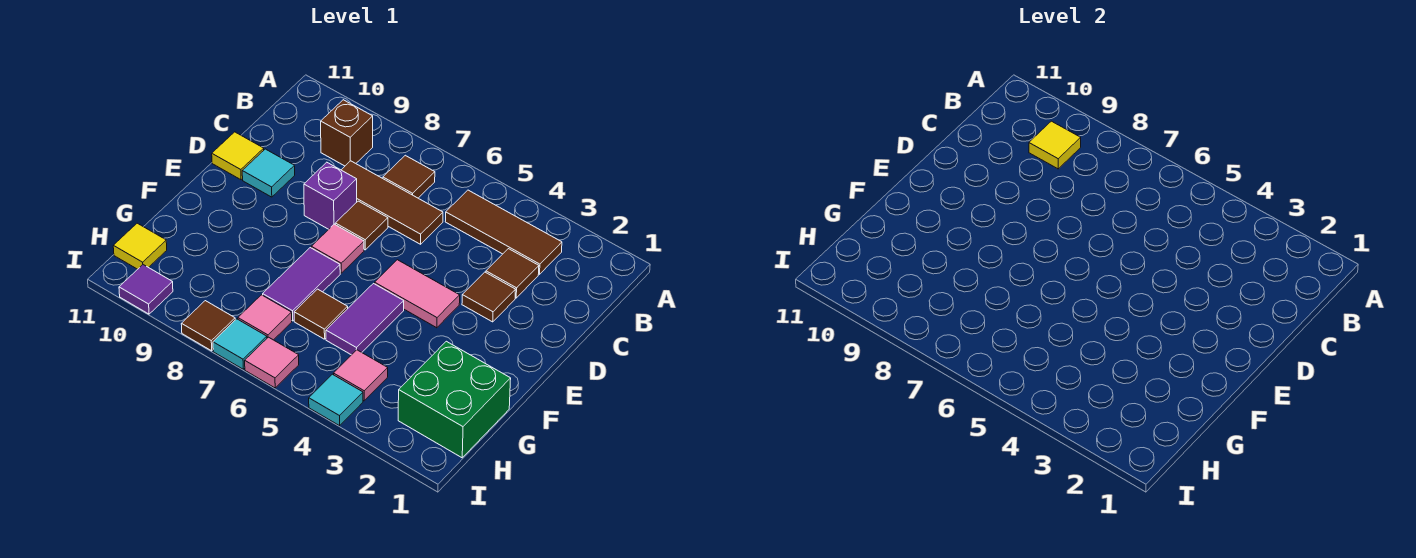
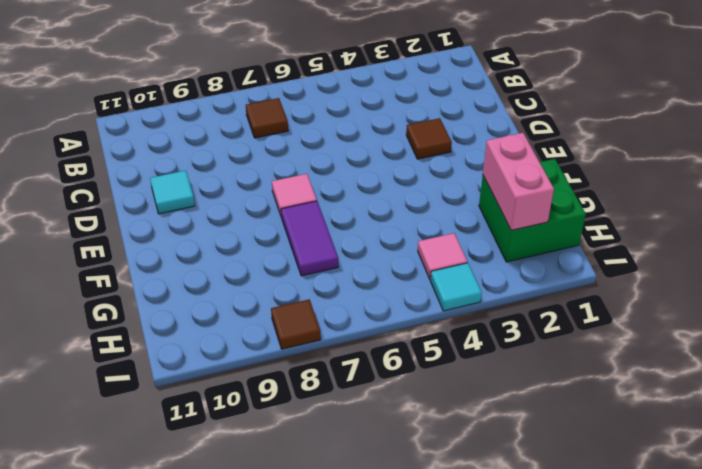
pink brick G2:H2 level 2 -> none
none -> brown tile B3:B5 level 1
none -> brown brick B9 level 1
none -> brown tile C3 level 1

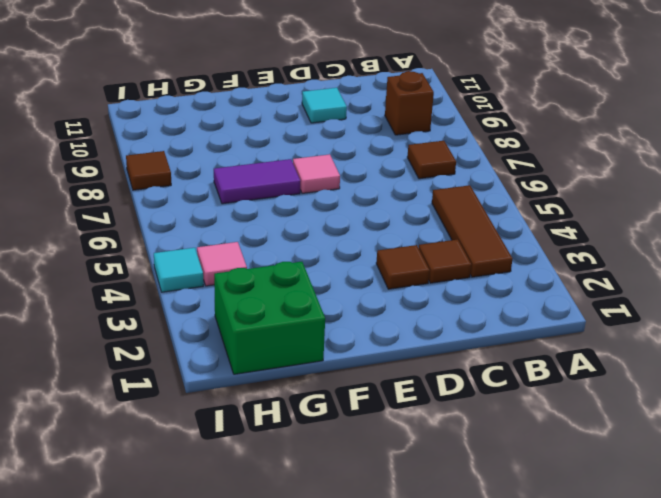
none -> brown tile C6:C8 level 1
none -> brown tile D7 level 1
none -> purple brick D8 level 1

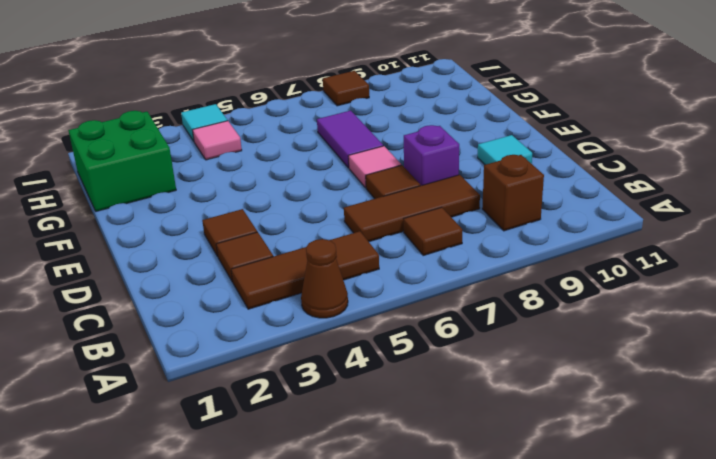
brown cone A4 level 1 -> none
none -> yellow tile D11 level 1
none -> pink tile E4:E5 level 1
none -> purple tile F5:G5 level 1

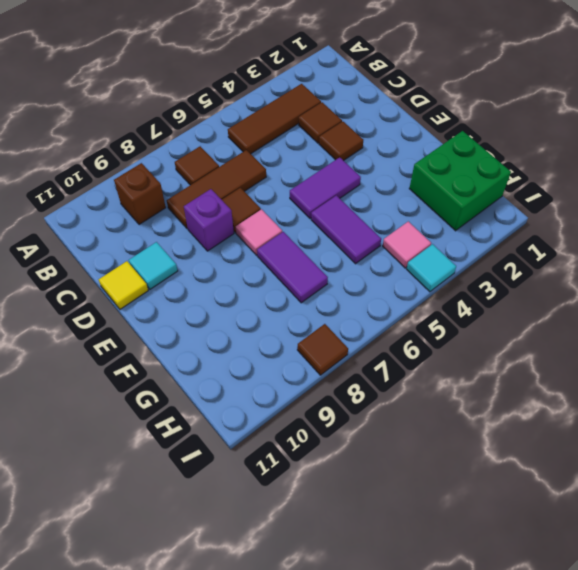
purple tile E4:E5 level 1 -> pink tile E4:E5 level 1
none -> brown tile G6 level 1
none -> pink tile H7 level 1
none -> yellow tile H11 level 1

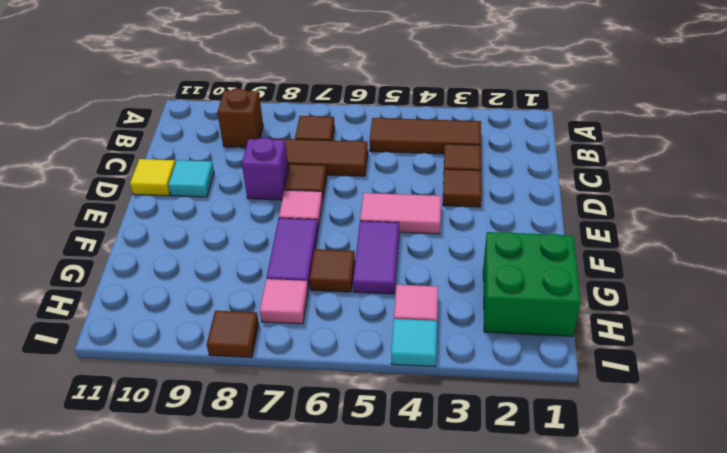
none -> yellow tile H11 level 1
none -> pink tile I6 level 1
none -> cyan tile I7 level 1

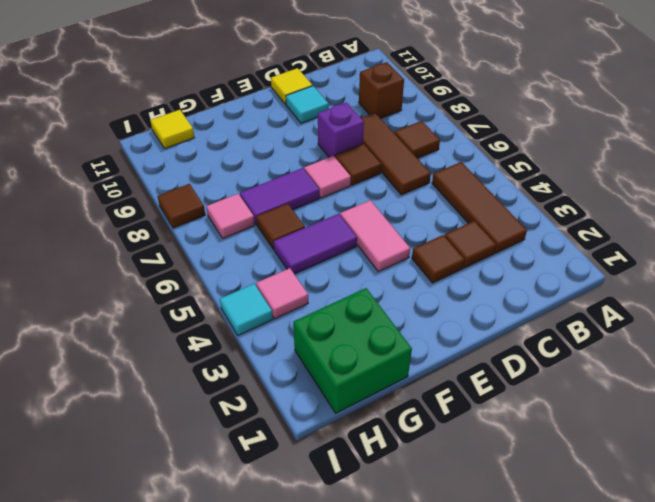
none -> pink tile I6 level 1
none -> cyan tile I7 level 1
none -> purple tile I10 level 1

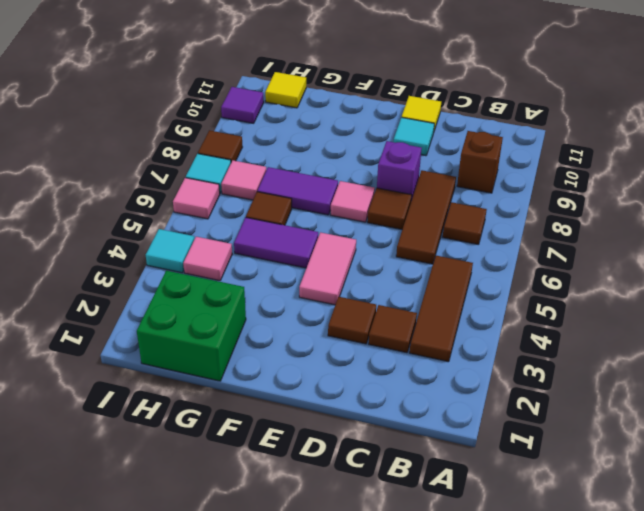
none -> yellow tile B9 level 2

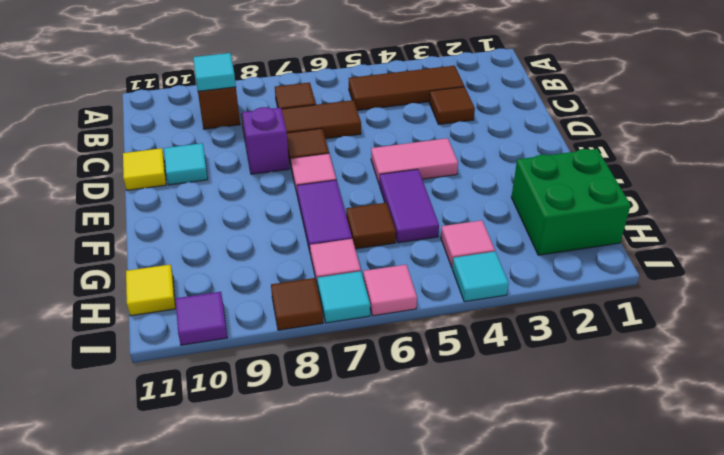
cyan tile B9 level 2 -> yellow tile B9 level 2
none -> brown tile D3 level 1

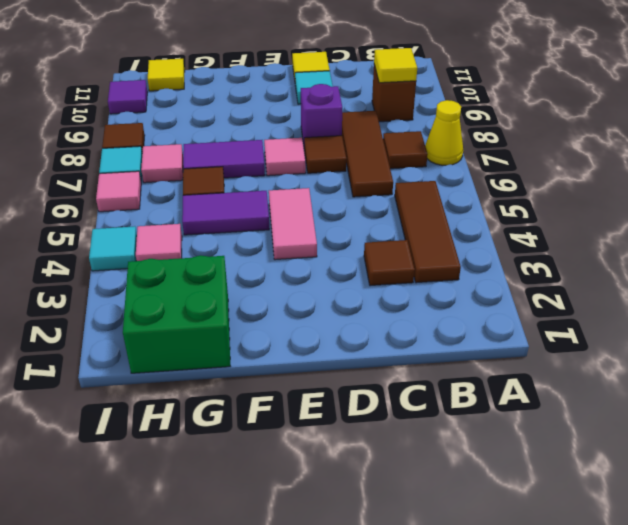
yellow cone A7 level 1 -> none
none -> brown tile D3 level 1

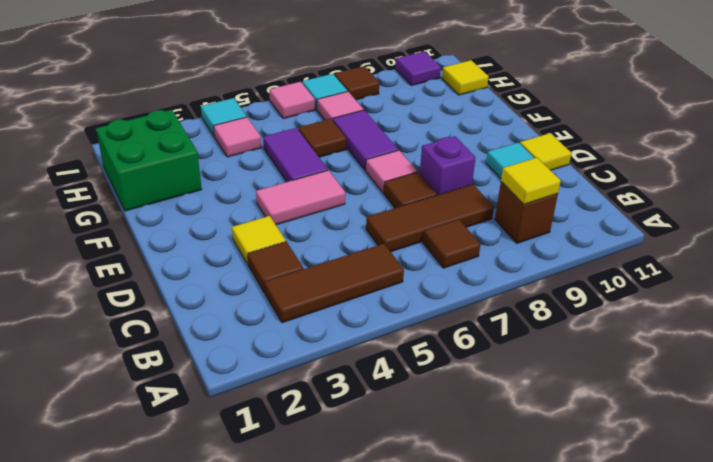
yellow tile D3 level 1 -> brown tile D3 level 1

